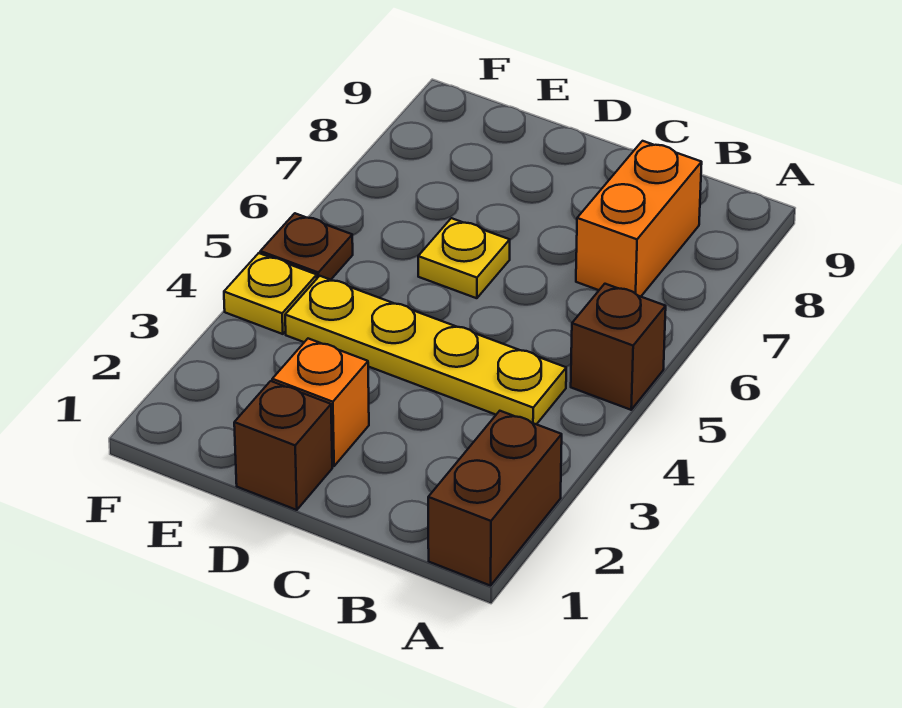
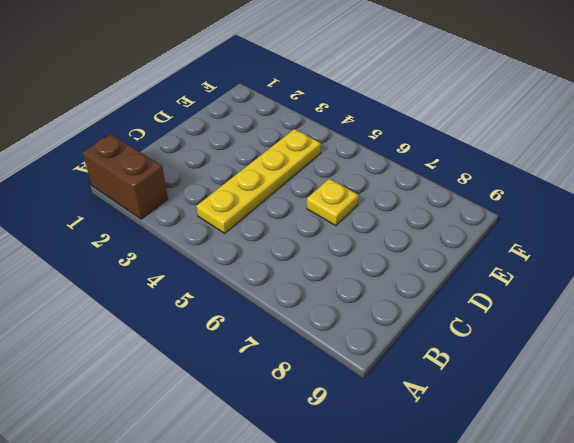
none -> brown brick A5 level 1
none -> orange brick B7:B8 level 1

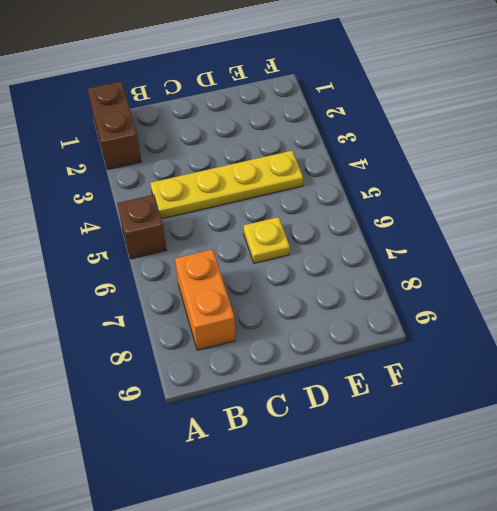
none -> brown brick D1 level 1
none -> orange brick D2 level 1

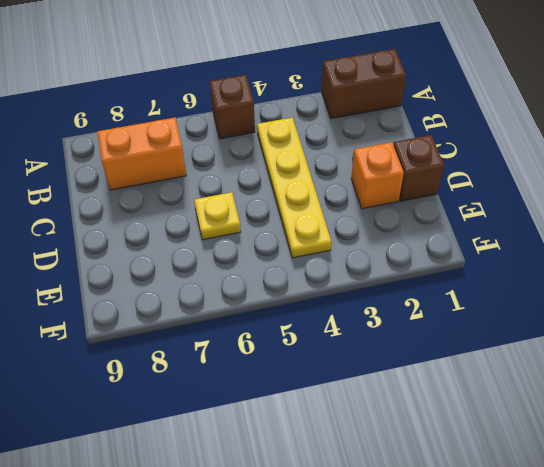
none -> yellow plate F4 level 1
none -> brown plate F5 level 1

